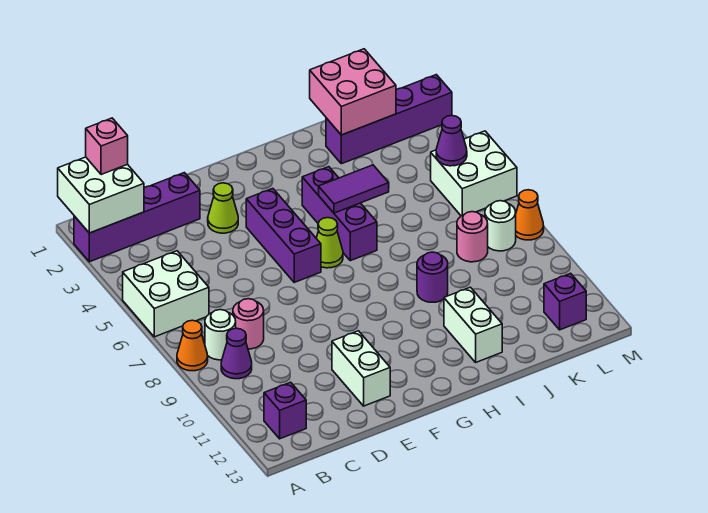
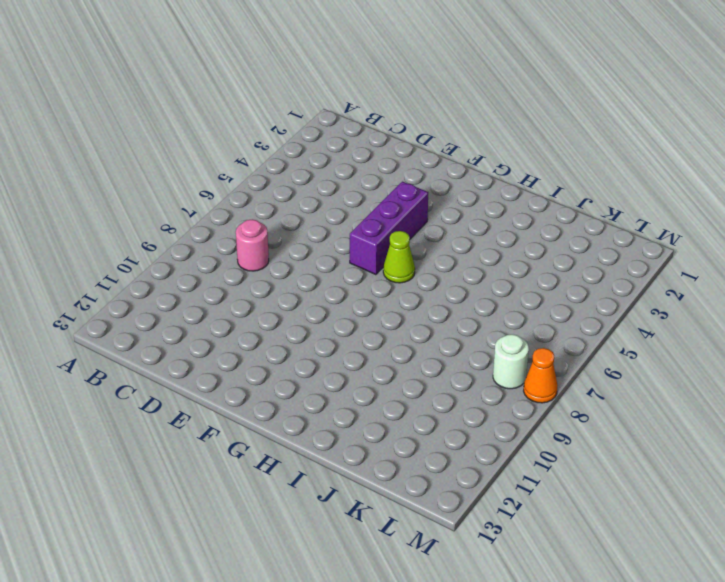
none -> purple brick A2:D2 level 1
none -> white brick A5:B6 level 1
none -> orange cone A8 level 1

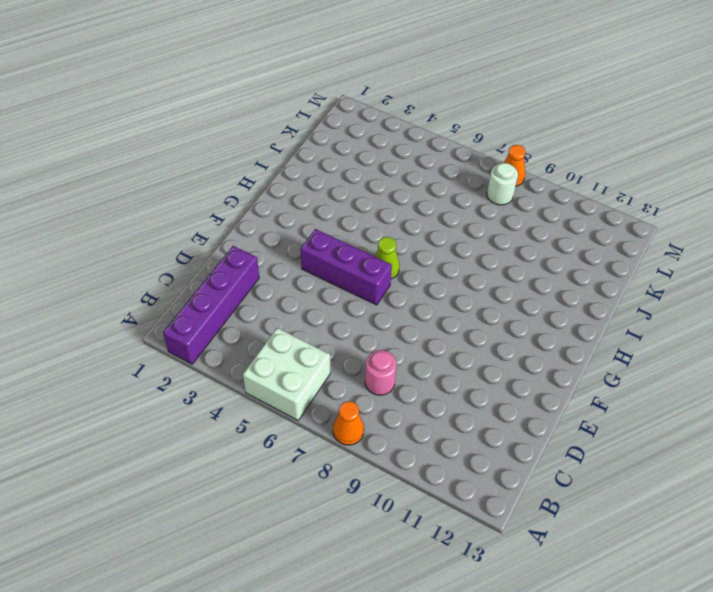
none -> white round brick B8 level 1
none -> purple cone B9 level 1
none -> purple brick B12 level 1

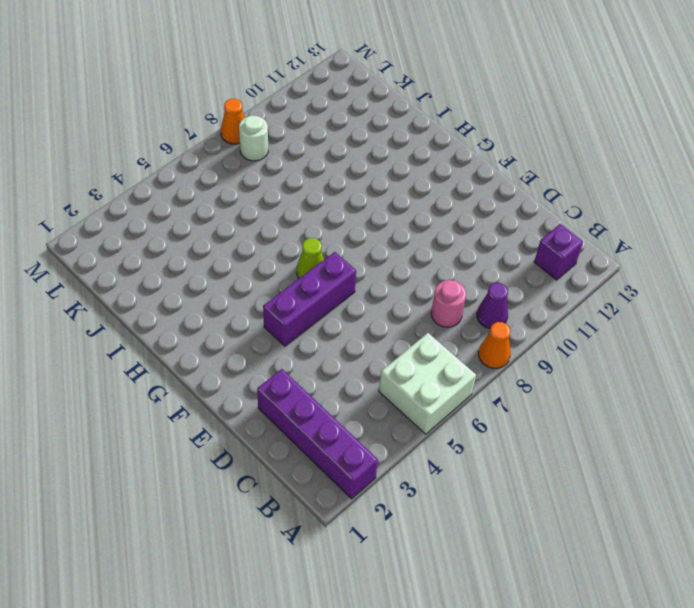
none -> white round brick B8 level 1
none -> lime cone E3 level 1
none -> white brick E11:E12 level 1

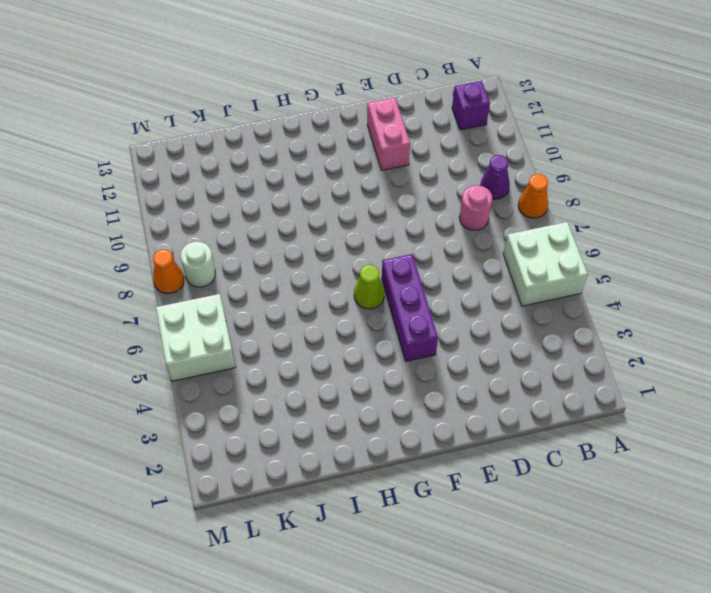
pink brick E11:E12 level 1 -> white brick E11:E12 level 1
none -> purple brick A2:D2 level 1
none -> white round brick B8 level 1
none -> lime cone E3 level 1

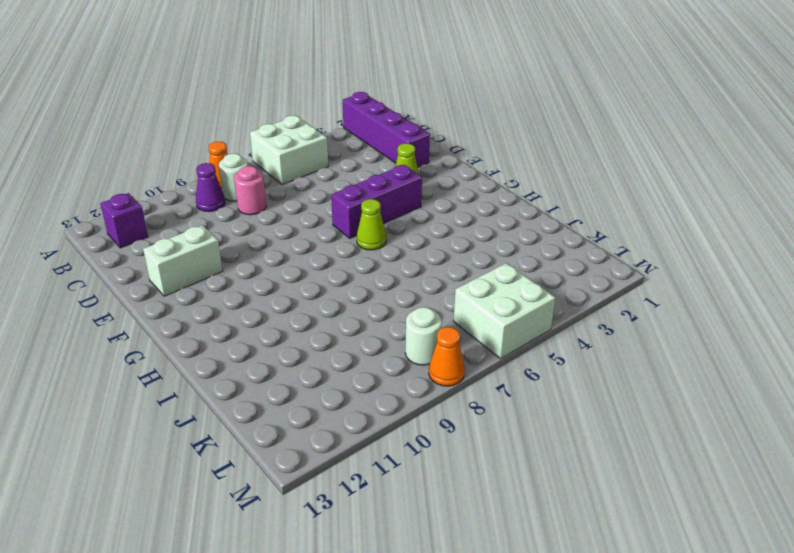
none -> purple brick H4:H6 level 1
none -> purple round brick I9 level 1
none -> white brick I11:I12 level 1

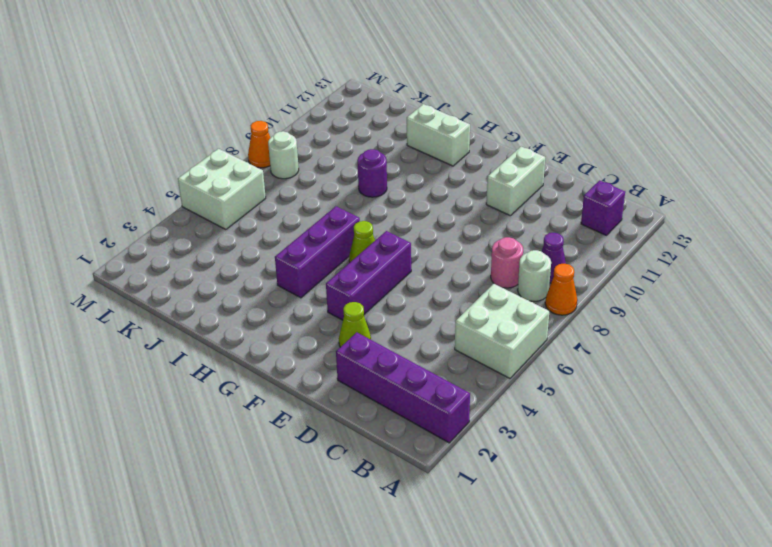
white brick H12:I12 level 1 -> white brick I11:I12 level 1
none -> purple brick J2:M2 level 1
none -> pink round brick K8 level 1
none -> purple brick L12 level 1

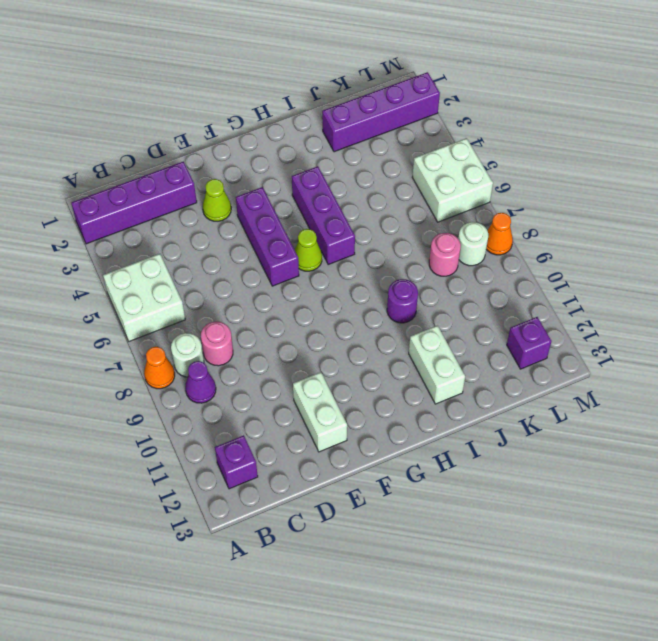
none -> white brick A1:B2 level 2
none -> purple tile H5:I5 level 2
none -> pink brick J1:K2 level 2

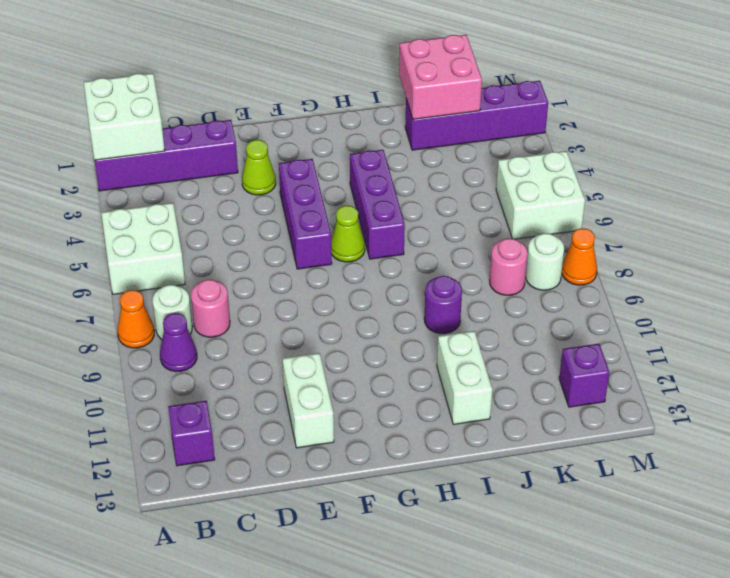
none -> purple tile H5:I5 level 2
none -> purple cone L5 level 2
none -> pink brick B1 level 3

